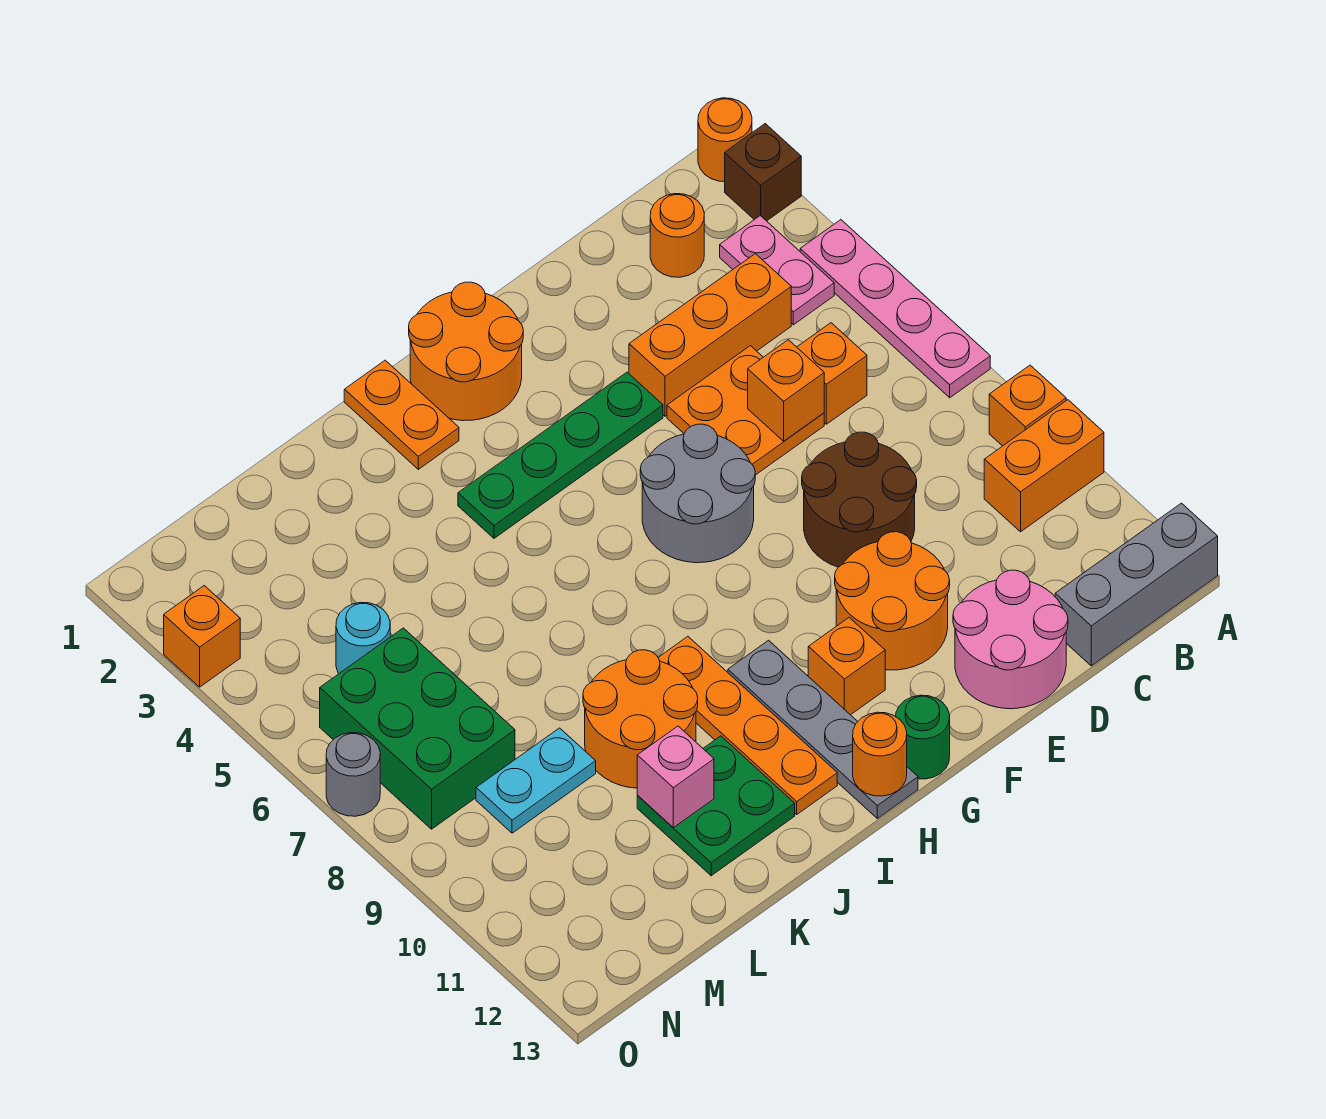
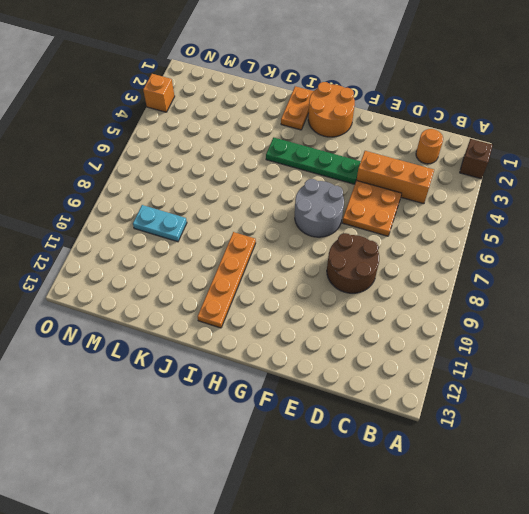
none -> orange round brick A1 level 1
none -> pink plate A4:A7 level 1
none -> orange brick A9 level 1
none -> orange brick A10:B10 level 1

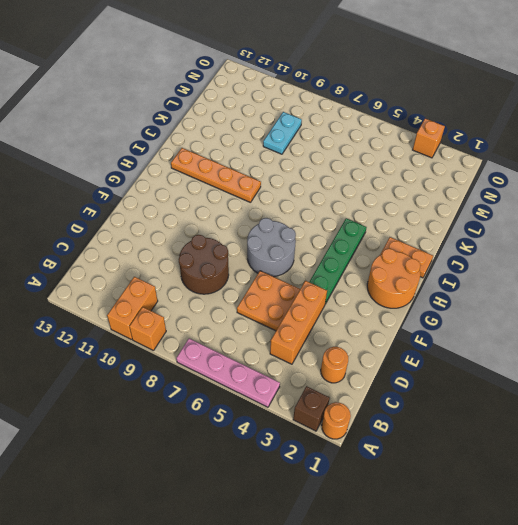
none -> grey brick A13:C13 level 1
none -> pink plate B3:B4 level 1
none -> orange brick C6 level 1
none -> pink round brick D12:E13 level 1

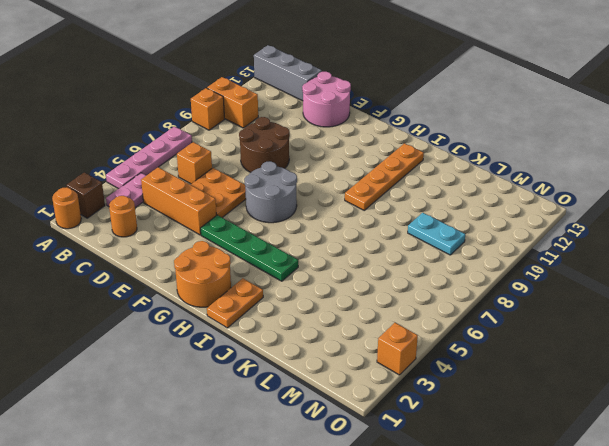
none -> orange round brick E10:F11 level 1
none -> orange brick G11 level 1
none -> green round brick G13 level 1
none -> grey plate H10:H13 level 1

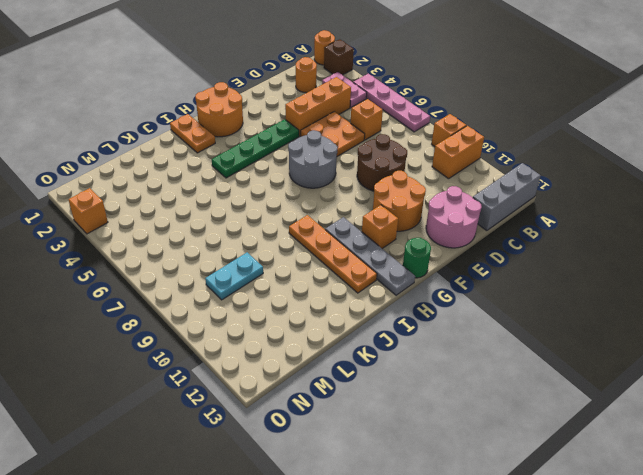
none -> orange round brick J9:K10 level 1
none -> green plate J11:K12 level 1
none -> cyan round brick M5 level 1
none -> green brick M6:N8 level 1

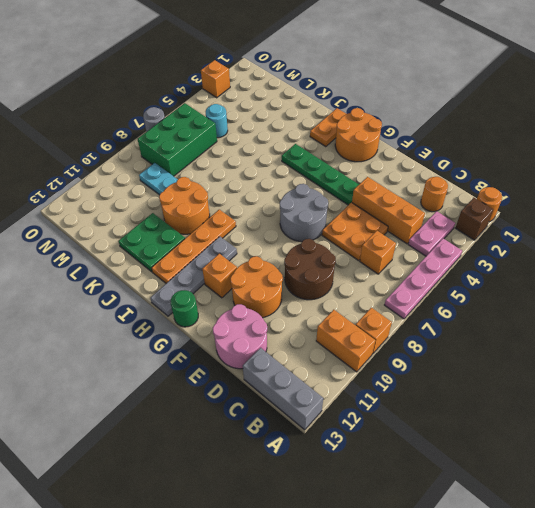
none -> orange brick D6 level 2
none -> orange round brick H13 level 2
none -> pink brick K11 level 2

